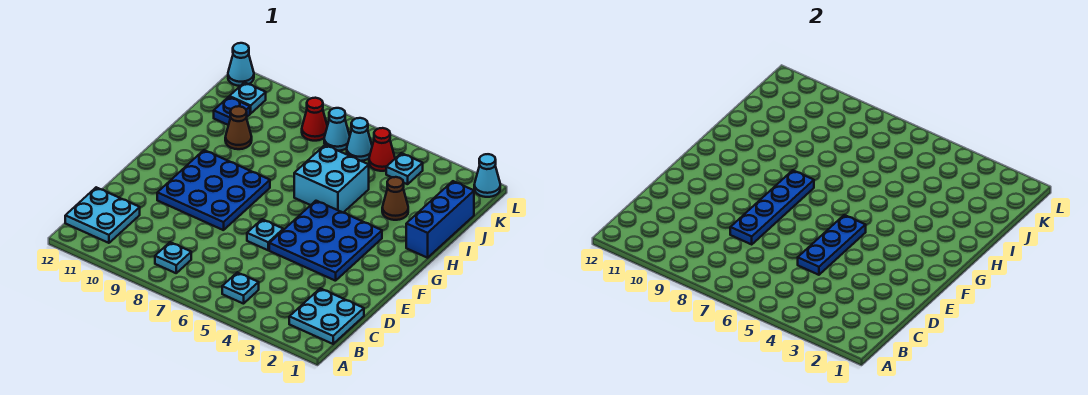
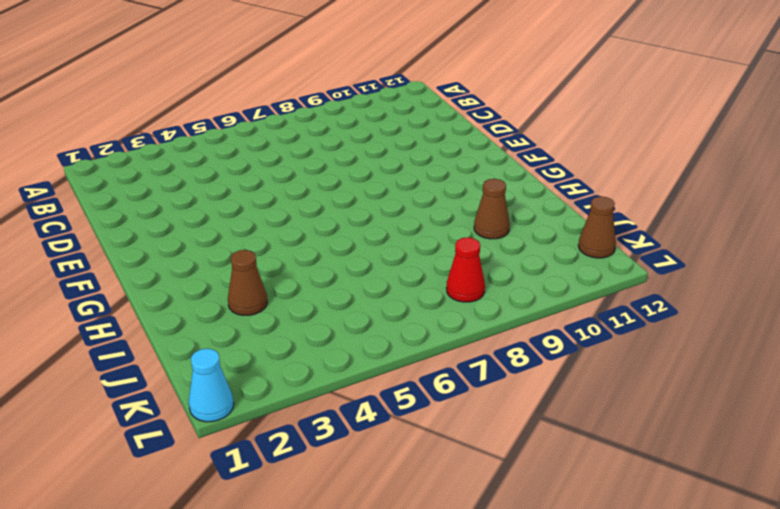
brown cone K12 level 1 -> none
none -> cyan plate B1:C2 level 1
none -> cyan plate B5 level 1
none -> cyan plate B8 level 1

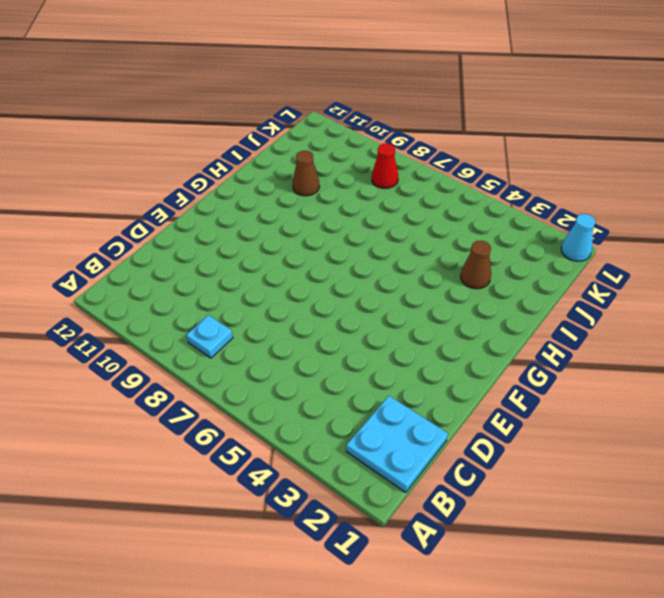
none -> cyan plate B5 level 1
none -> cyan plate B11:C12 level 1
none -> blue plate E3:G5 level 1

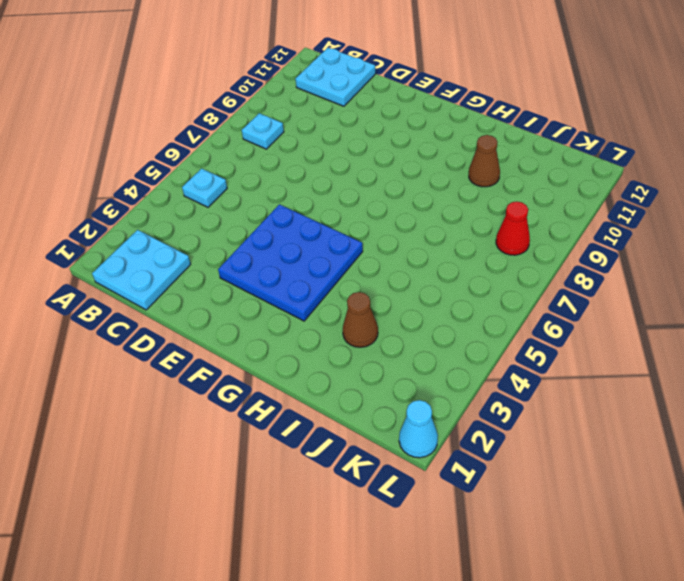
none -> cyan plate E6 level 1
none -> blue plate E8:G10 level 1
none -> blue brick H1:J1 level 1

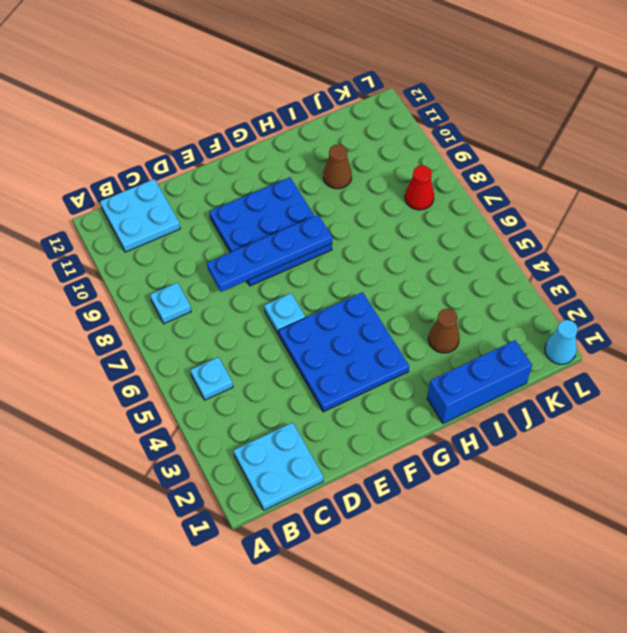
none -> cyan brick H5:I6 level 1
none -> blue plate J11 level 1
none -> cyan plate K4 level 1

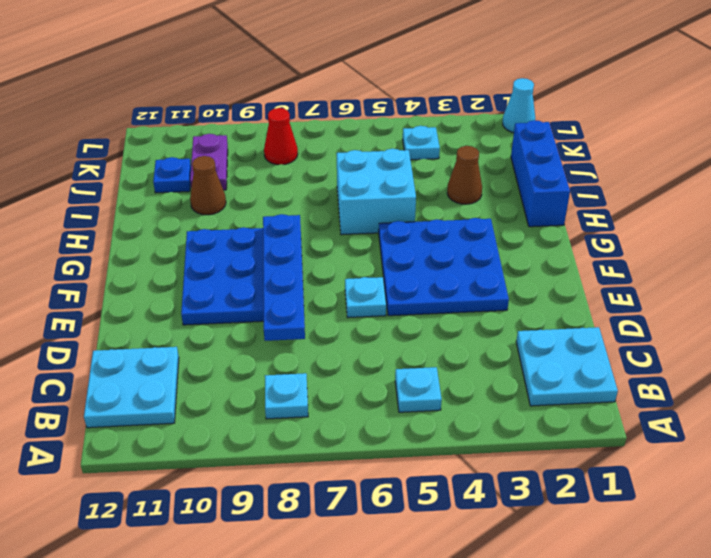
purple plate J10:K10 level 1 -> none
none -> red cone K5 level 1
none -> cyan cone K6 level 1
none -> cyan cone K7 level 1

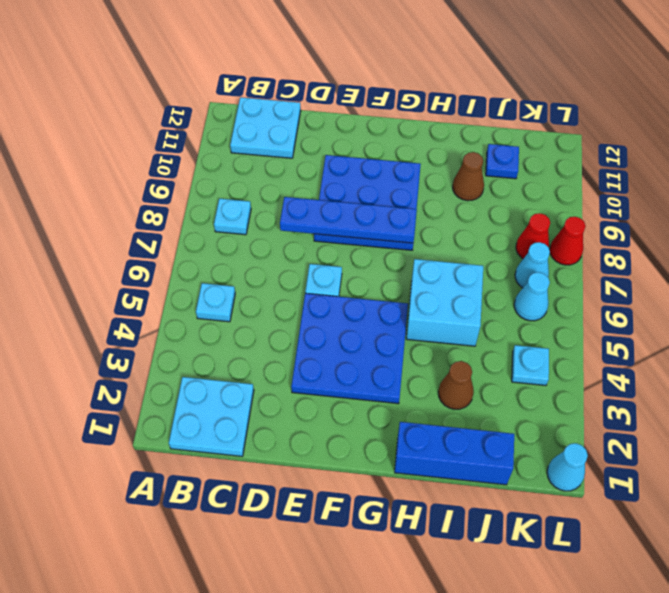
red cone L8 level 1 -> red cone K5 level 1
none -> cyan plate K11 level 1
none -> cyan cone L12 level 1
none -> blue plate D5:F5 level 2

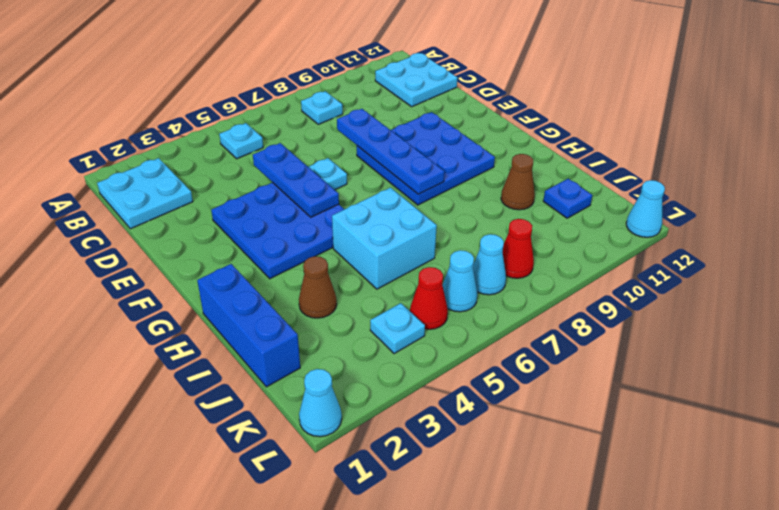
none -> cyan plate K11 level 1

